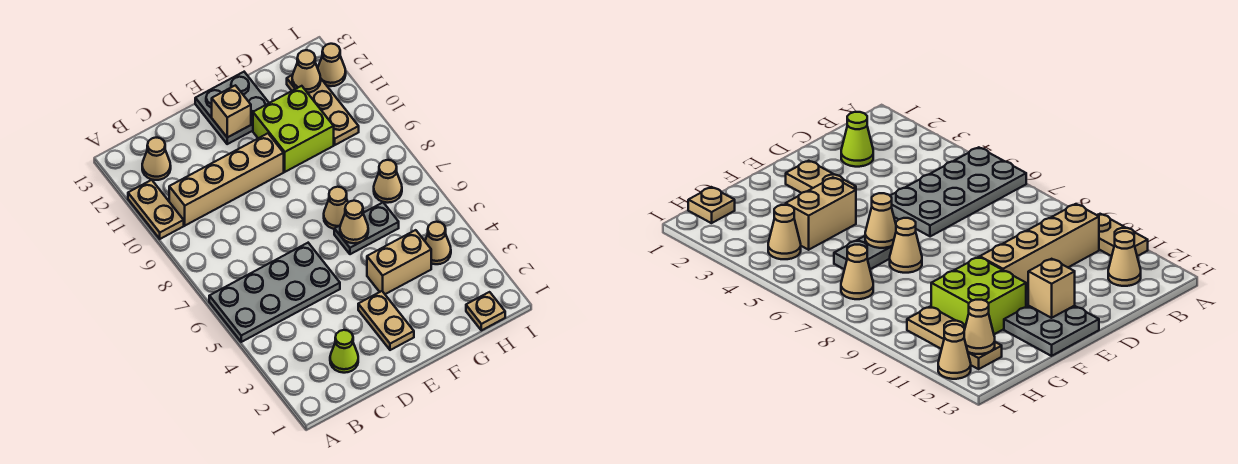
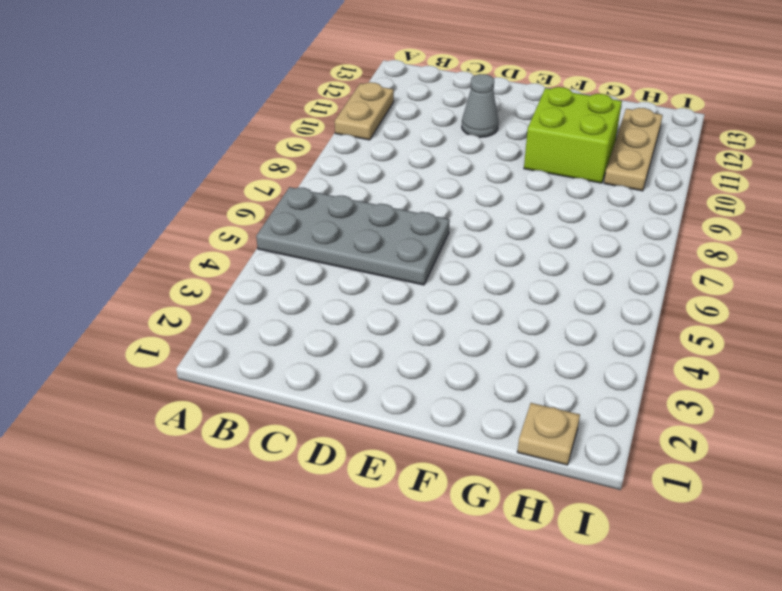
grey cone D11 level 1 -> none
none -> tan brick B10:E10 level 1
none -> tan cone B12 level 1
none -> lime cone C2 level 1

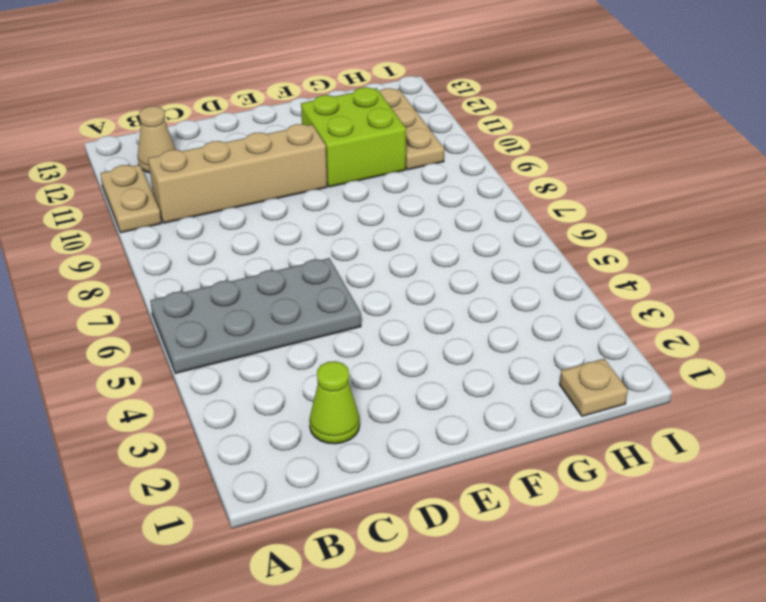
none -> tan plate E2:E3 level 1
none -> grey plate E12:F13 level 1
none -> tan brick F4:G4 level 1

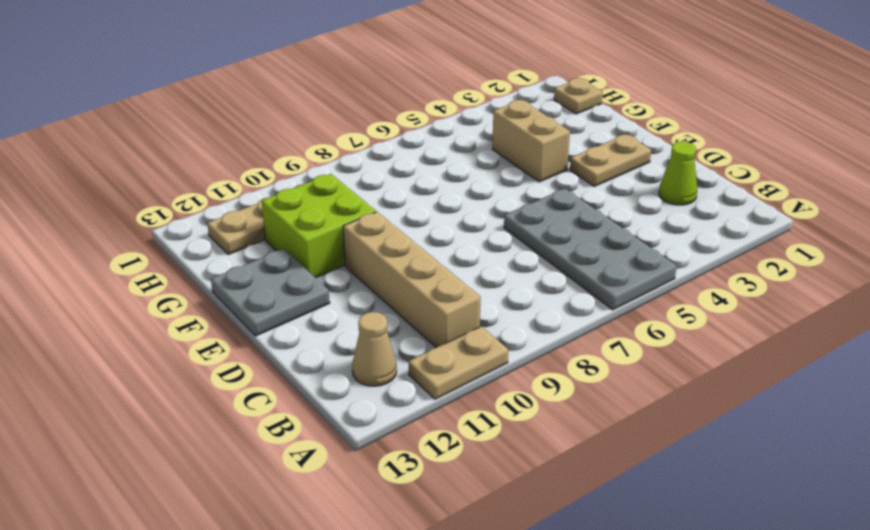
none -> grey plate F6:G6 level 1
none -> tan cone F7 level 1
none -> tan cone H4 level 1

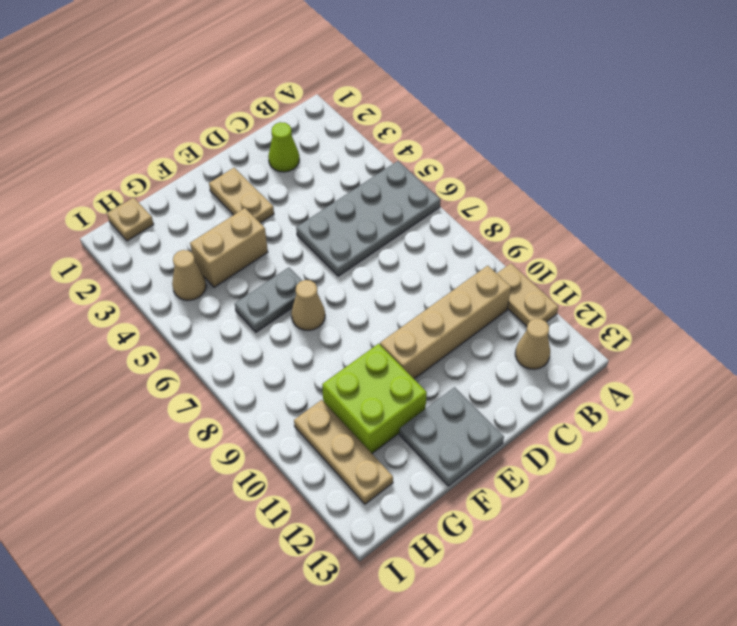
none -> tan cone H7 level 1
none -> tan cone I12 level 1
none -> tan brick E12 level 2

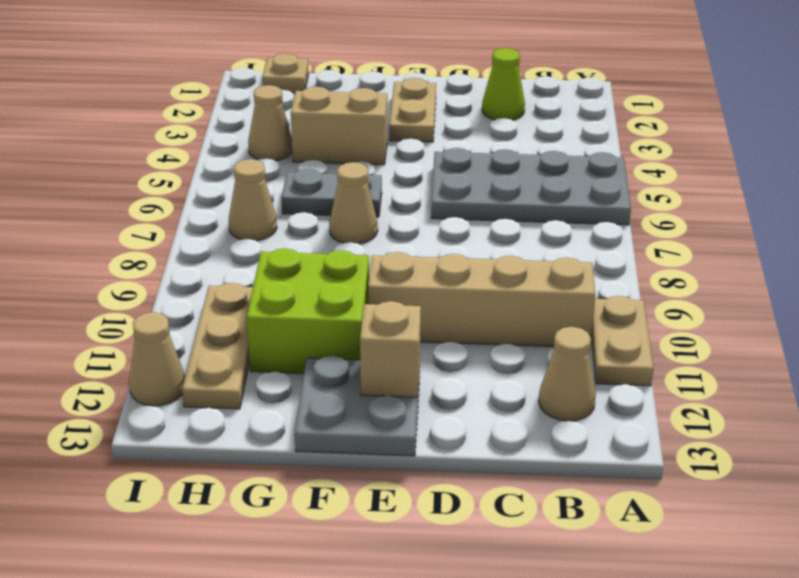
none -> tan cone F6 level 2
none -> tan cone H12 level 2

